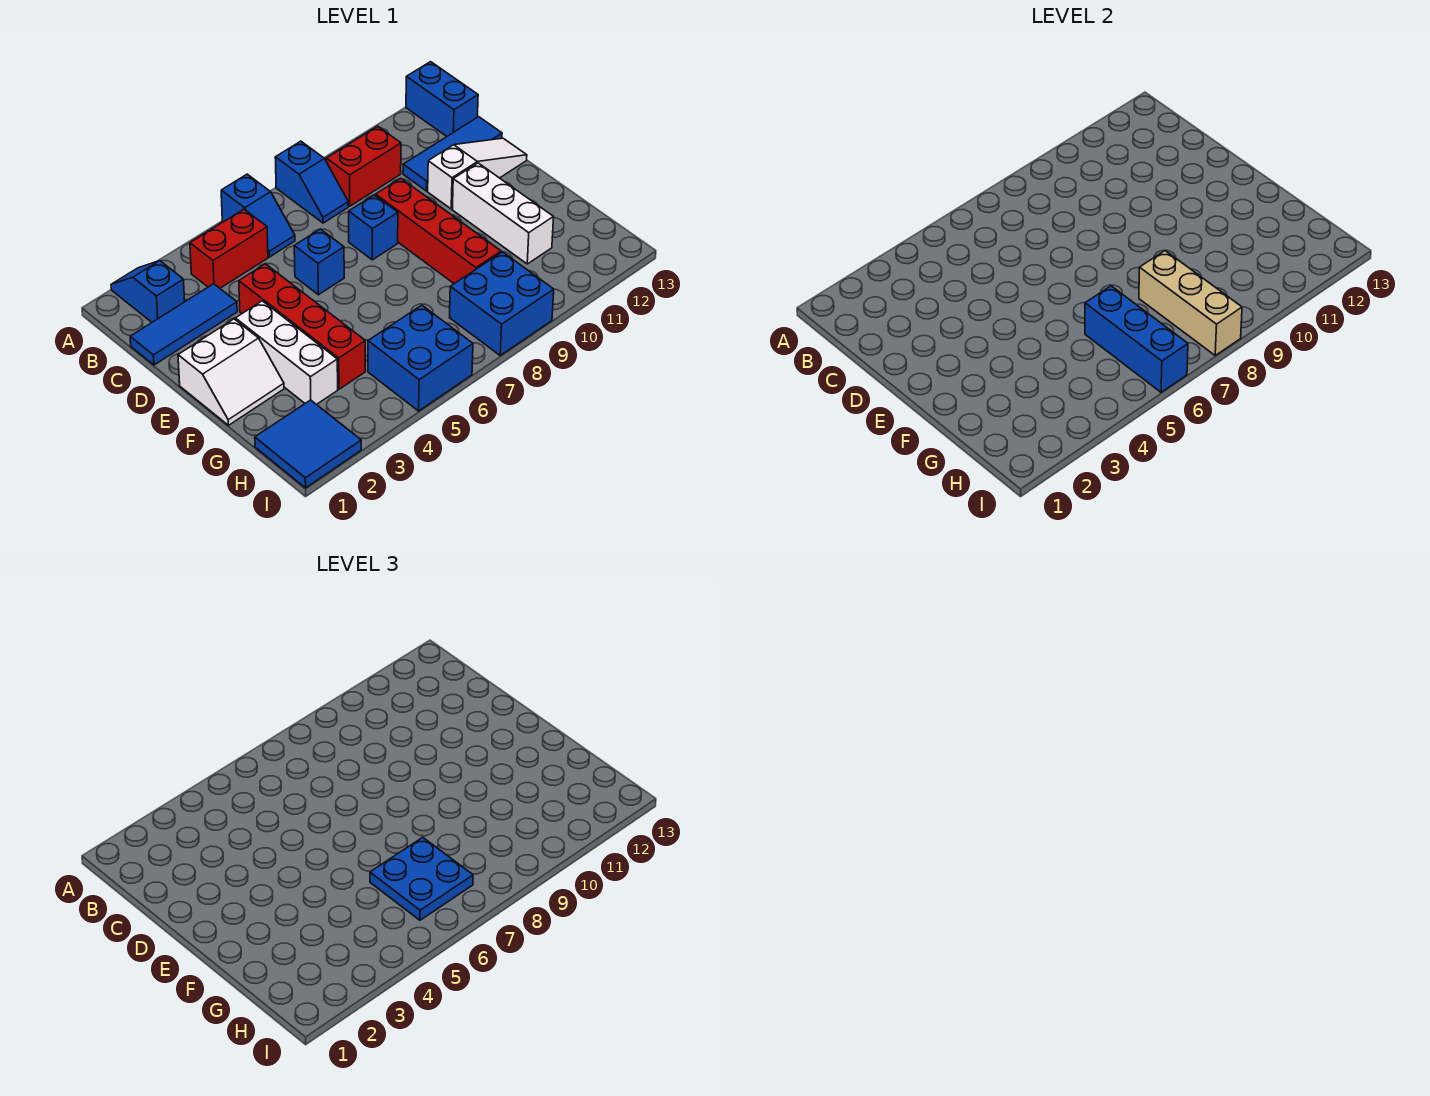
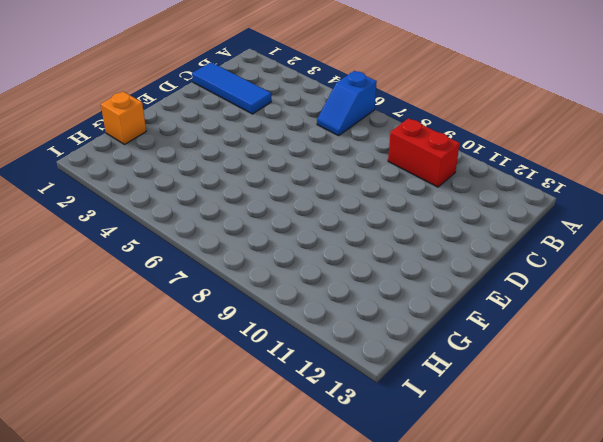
orange brick G1 level 1 -> none
none -> blue slope A2:B2 level 1 top B
none -> blue slope A8:B8 level 1 top A
none -> blue brick A13:B13 level 1

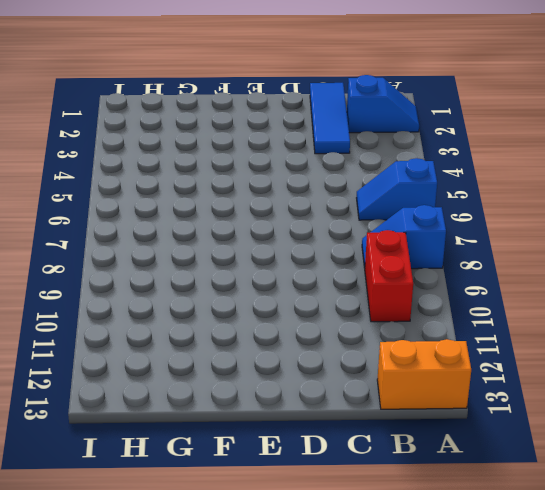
orange brick A13:B13 level 1 -> blue brick A13:B13 level 1
none -> red brick B4:B5 level 1
none -> blue tile C11:C13 level 1
none -> red brick D4:G4 level 1

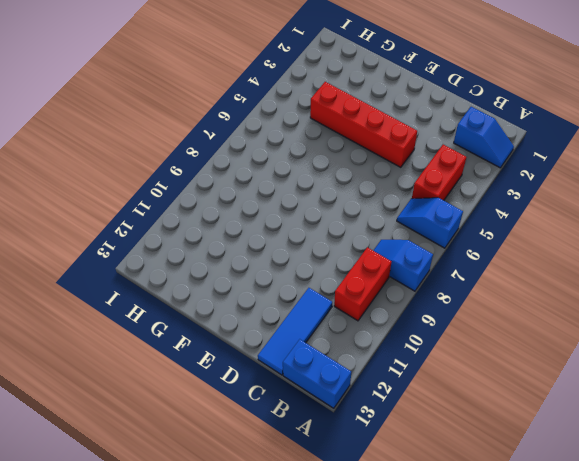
none -> blue tile C1:C3 level 1
none -> blue brick D6 level 1
none -> blue brick D8 level 1

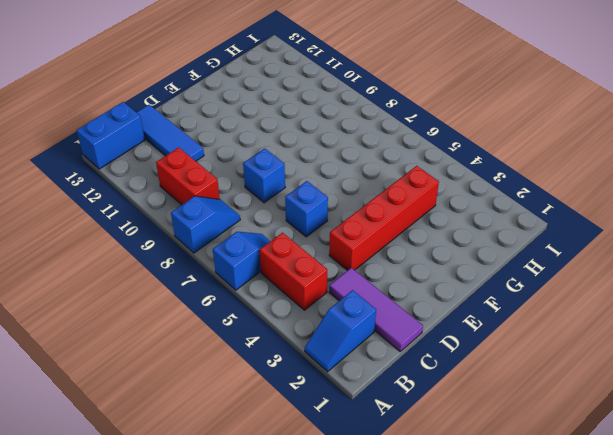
purple tile C1:C3 level 1 -> blue tile C1:C3 level 1
none -> red brick D9:G9 level 1
none -> white slope D11:D13 level 1 top 11
none -> white slope E1:F2 level 1 top E

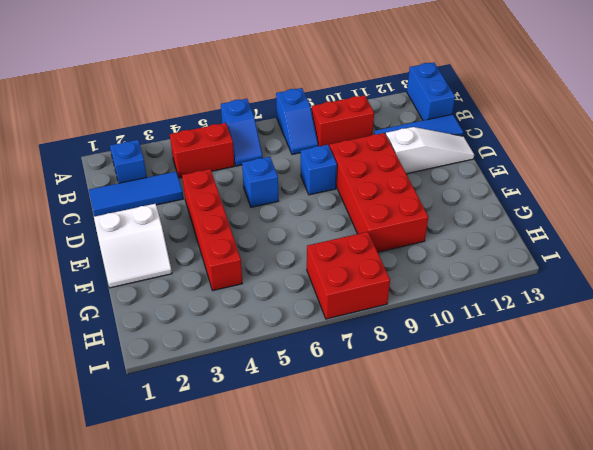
red brick D9:G10 level 1 -> red brick D9:G9 level 1
red brick H7:I8 level 1 -> blue brick H8:I9 level 1
none -> white brick E3:G3 level 1
none -> white brick E11:G11 level 1
none -> blue tile H1:I2 level 1

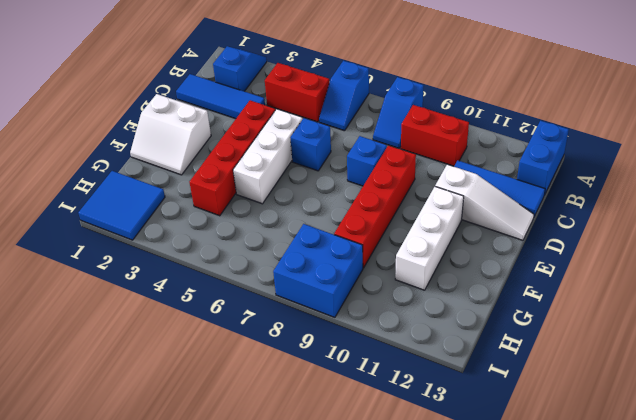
white brick D5:F5 level 1 -> white brick E3:G3 level 1
none -> blue brick H5:I6 level 1
none -> blue brick G6:I6 level 2
none -> tan brick G8:I8 level 2

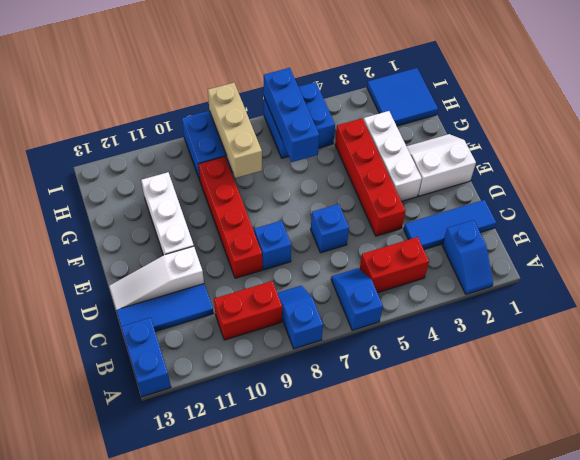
none -> blue plate G6:H7 level 3

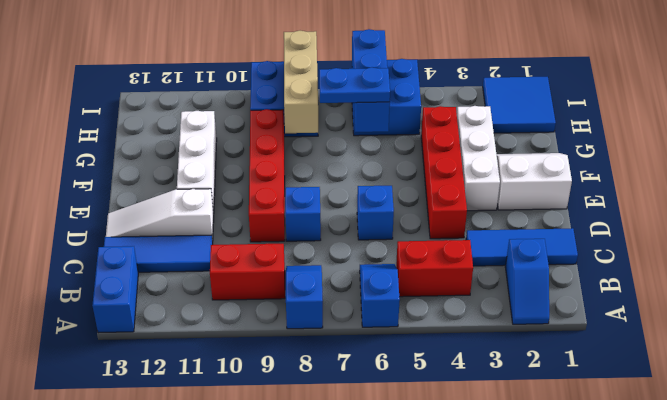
blue plate G6:G7 level 3 -> blue plate G6:H7 level 3

